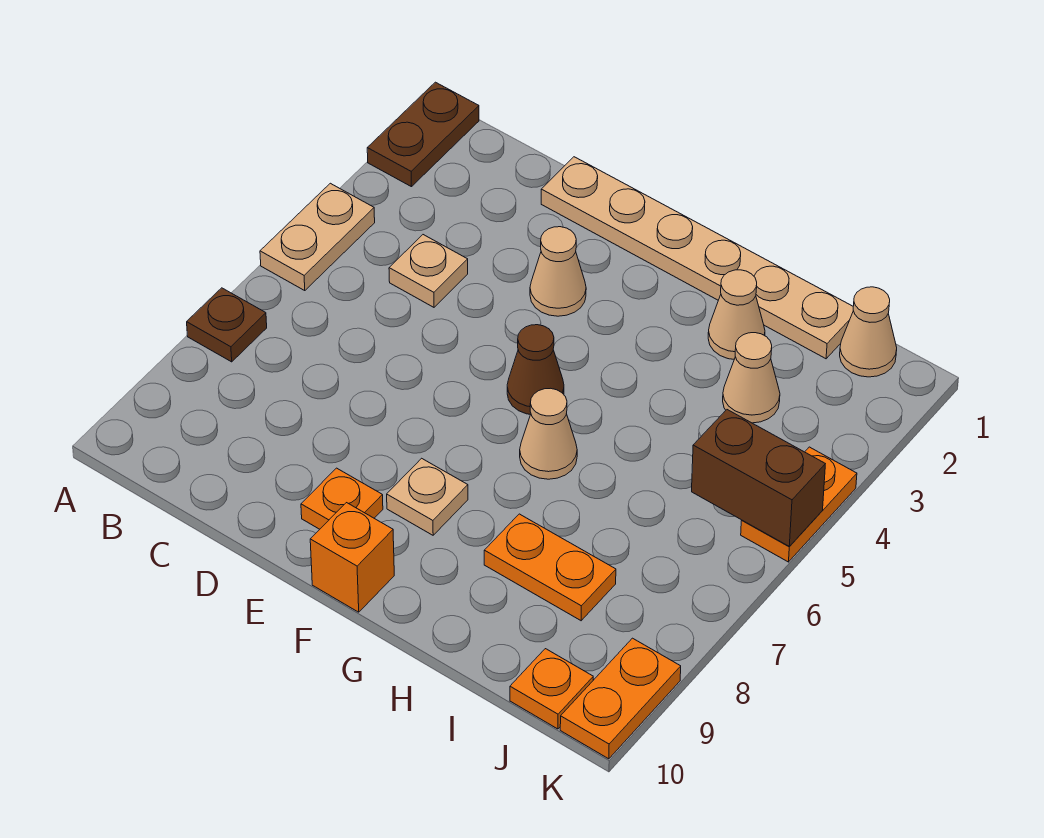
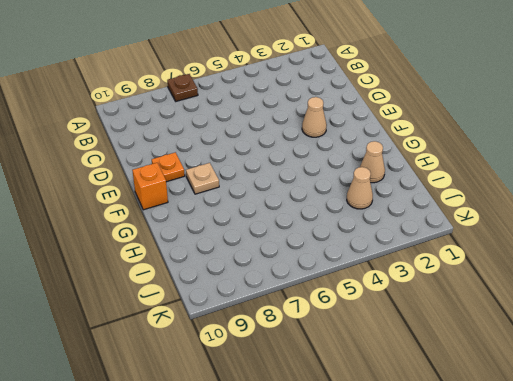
none -> brown plate A1:A2 level 1
none -> tan plate A4:A5 level 1
none -> tan plate C4 level 1

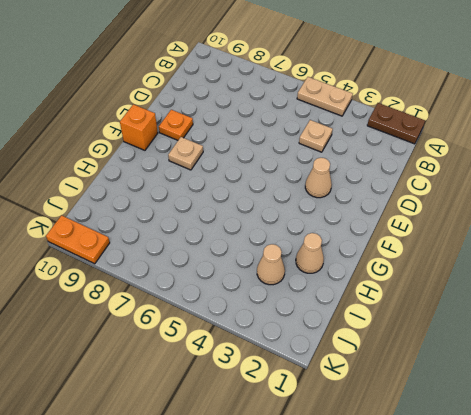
none -> brown plate A7 level 1
none -> tan plate D1:I1 level 1
none -> brown cone F5 level 1

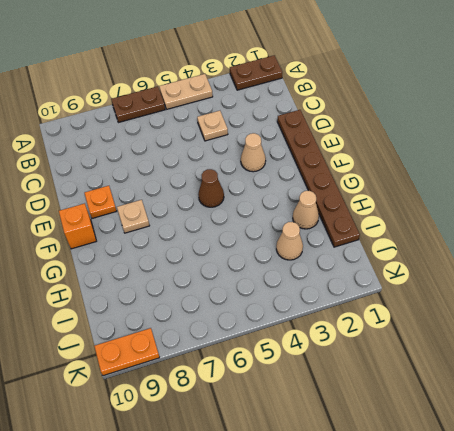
brown plate A6:A7 level 1 -> brown plate A7 level 1
brown plate D1:I1 level 1 -> tan plate D1:I1 level 1
none -> tan cone G6 level 1
none -> orange plate H8:I8 level 1
none -> tan cone J1 level 1

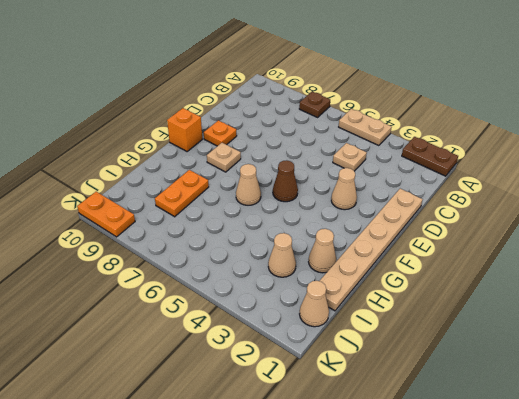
none -> orange plate J10 level 1
none -> orange plate K4:K5 level 1
none -> brown brick J5:K5 level 2

